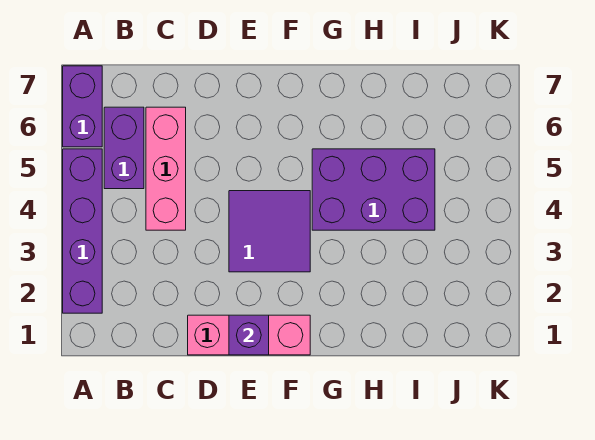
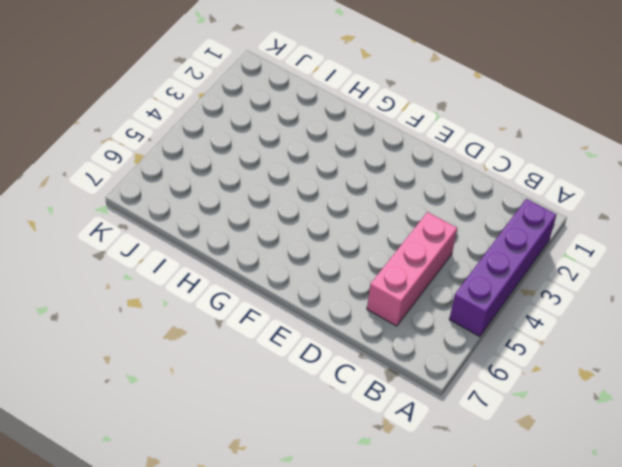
none -> purple brick A6:A7 level 1
none -> purple brick B5:B6 level 1

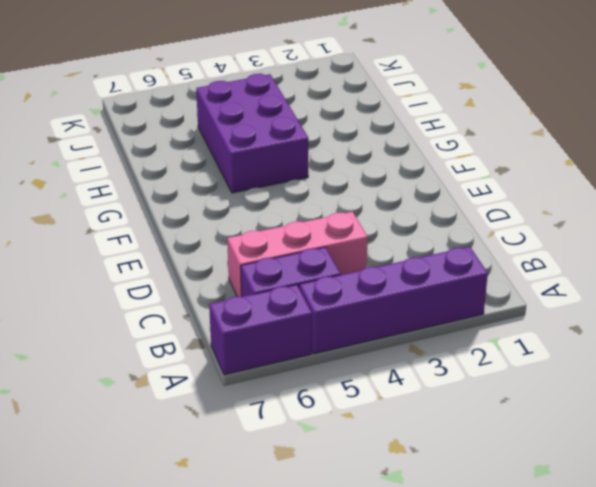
none -> pink brick D1:F1 level 1
none -> purple tile E3:F4 level 1

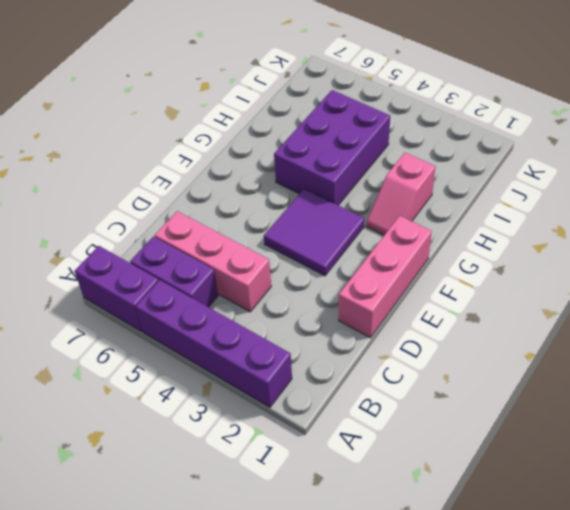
pink slope G2:H2 level 1 top H -> none
none -> purple brick E1 level 2

